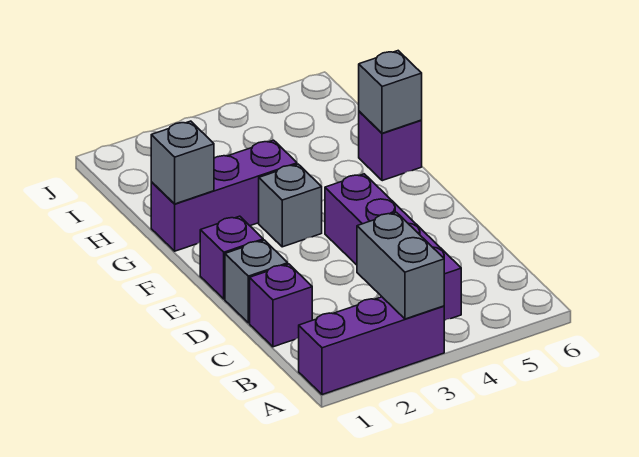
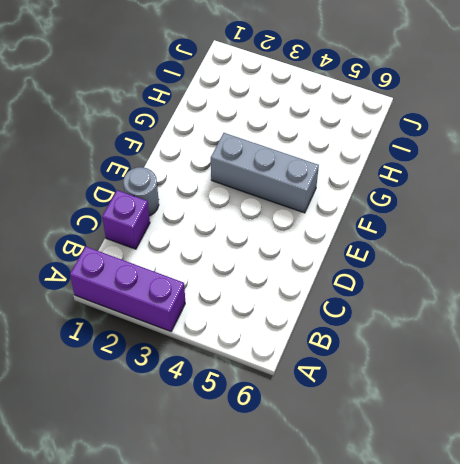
grey round brick D1 level 1 -> grey brick D1 level 1
grey brick F3:F5 level 1 -> grey brick F3 level 1
none -> purple brick B4:E4 level 1
none -> purple brick E1 level 1

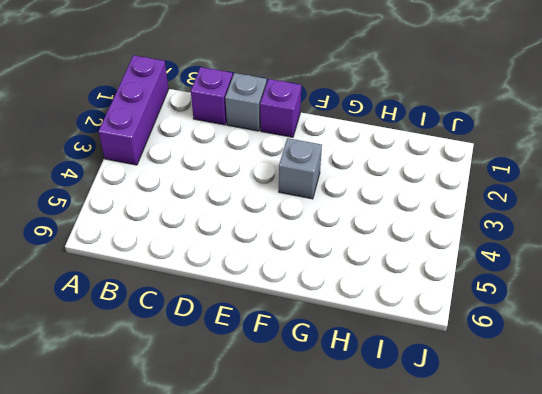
none -> purple brick B4:E4 level 1
none -> purple brick G1:G3 level 1

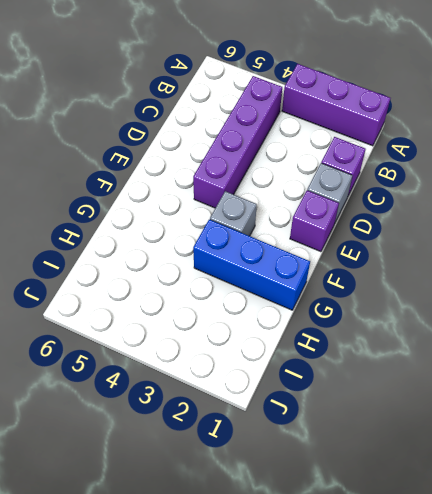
blue brick G1:G3 level 1 -> purple brick G1:G3 level 1
none -> purple brick G6 level 1
none -> grey brick A3:B3 level 2

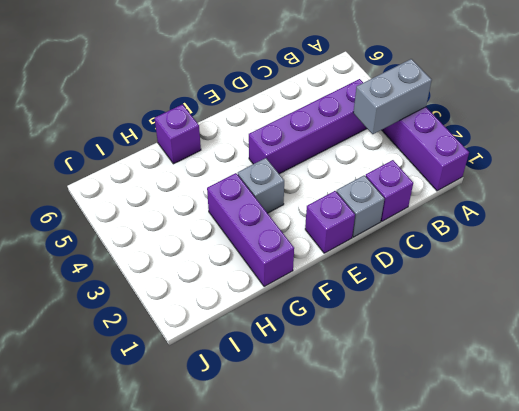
none -> grey brick G1 level 2
none -> grey brick G6 level 2

